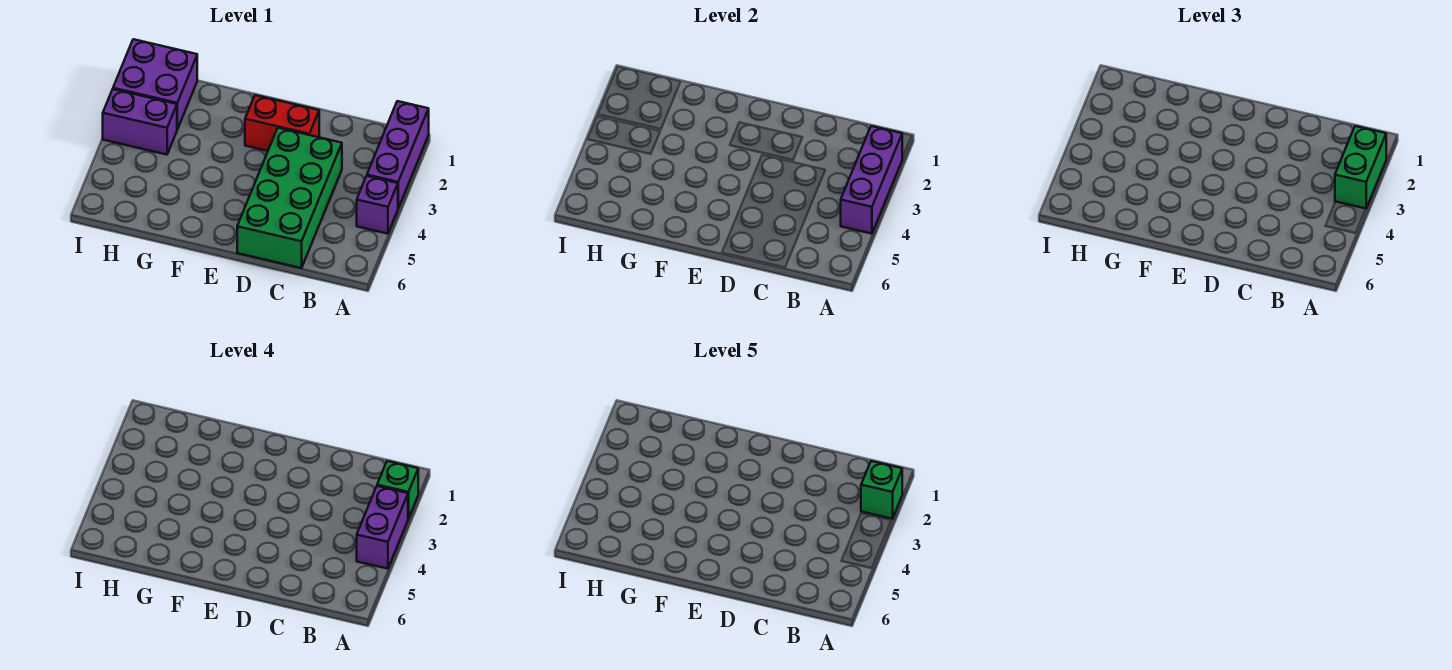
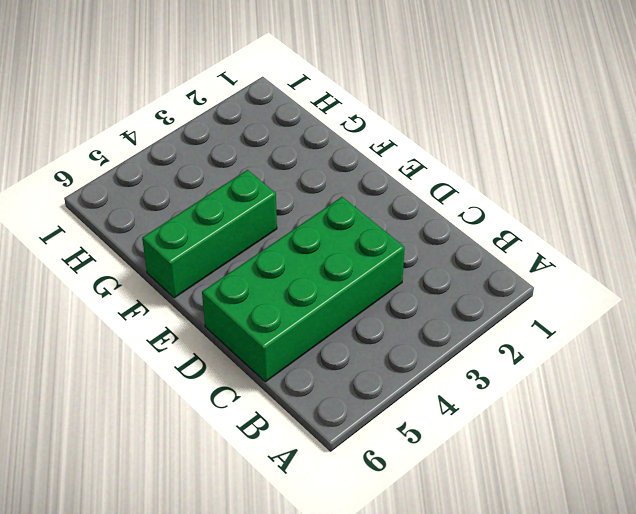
green brick F4:F6 level 1 -> none
none -> purple brick A1:A3 level 1
none -> purple brick A4 level 1

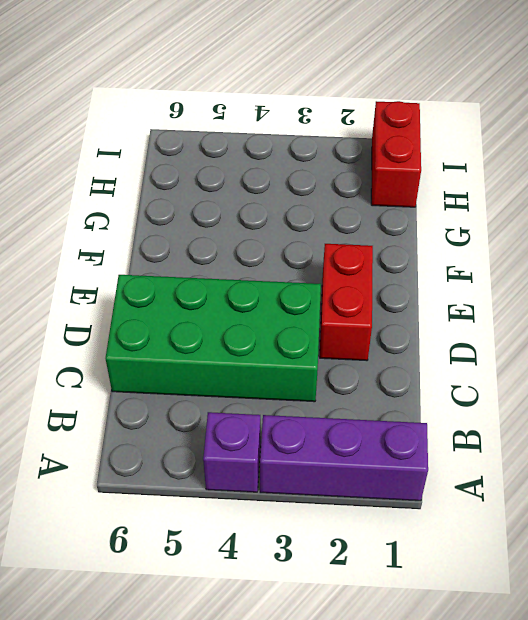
red brick H1:I1 level 1 -> purple brick H1:I2 level 1
none -> purple brick H3:I3 level 1
none -> purple brick A2:A4 level 2

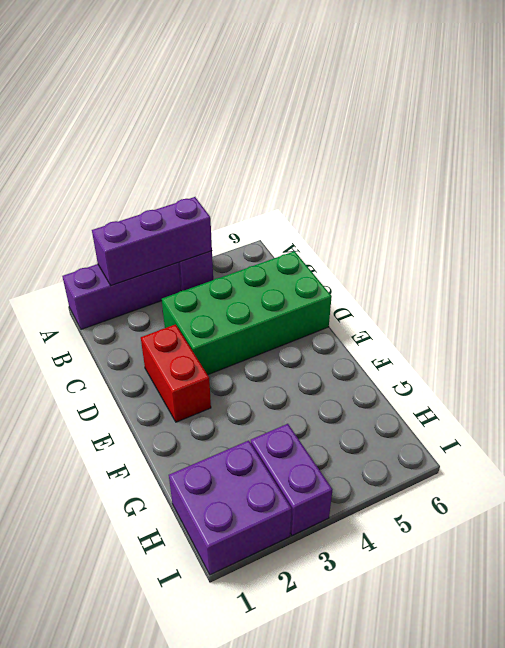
none -> green brick A2:A3 level 3
none -> green brick A2 level 4

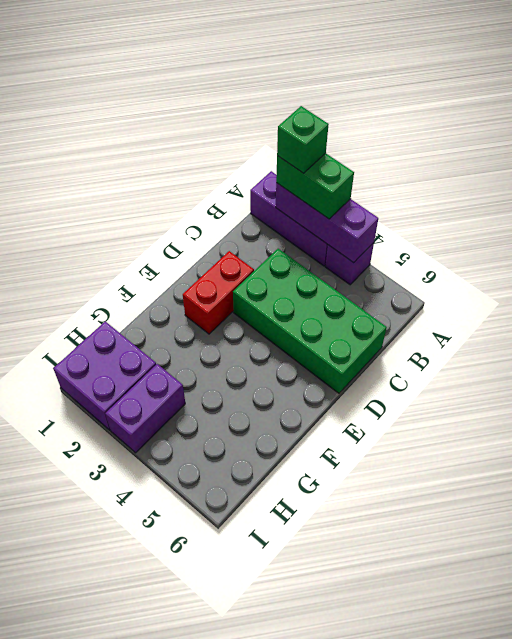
none -> purple brick A3:A4 level 4
none -> green brick A2 level 5

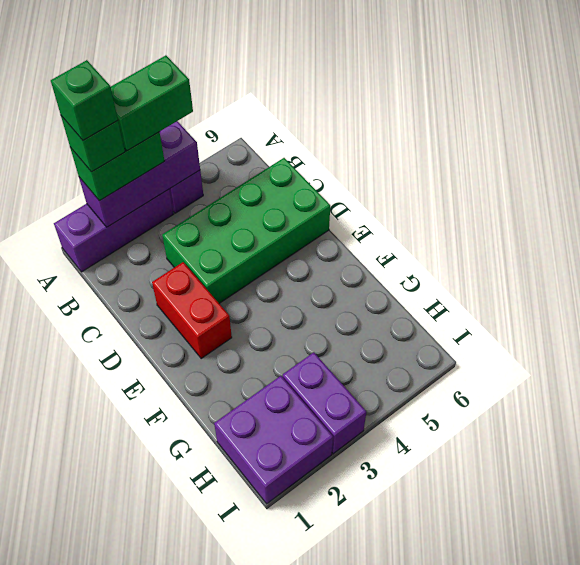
green brick A3:A4 level 4 -> purple brick A3:A4 level 4

